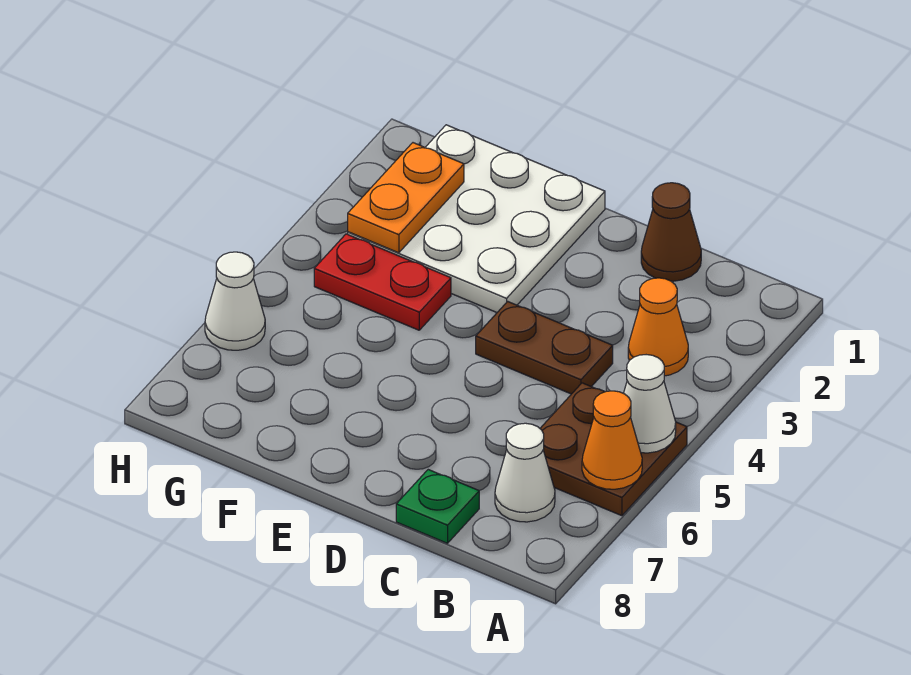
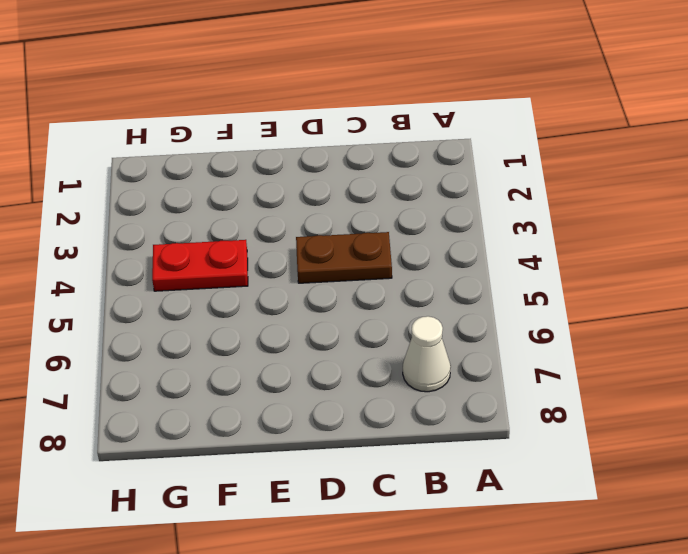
none -> brown plate A5:B6 level 1
none -> orange cone B3 level 1
none -> brown cone C1 level 1

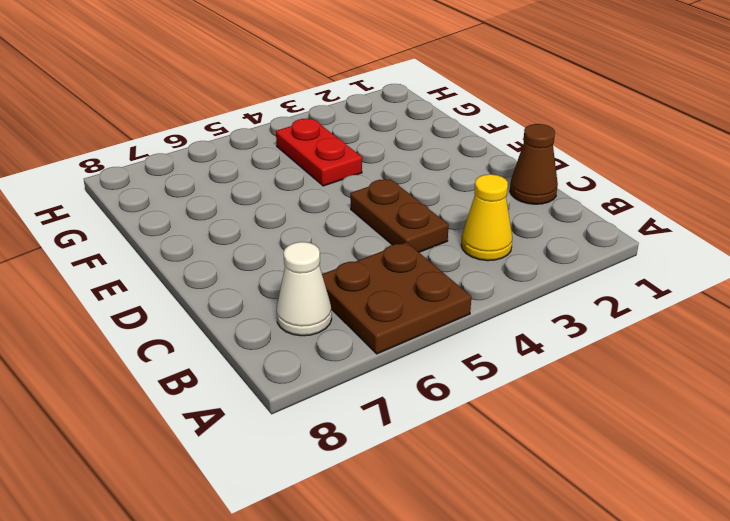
yellow cone B3 level 1 -> orange cone B3 level 1
none -> green plate C8 level 1
none -> white plate E1:G3 level 1
none -> white cone H6 level 1

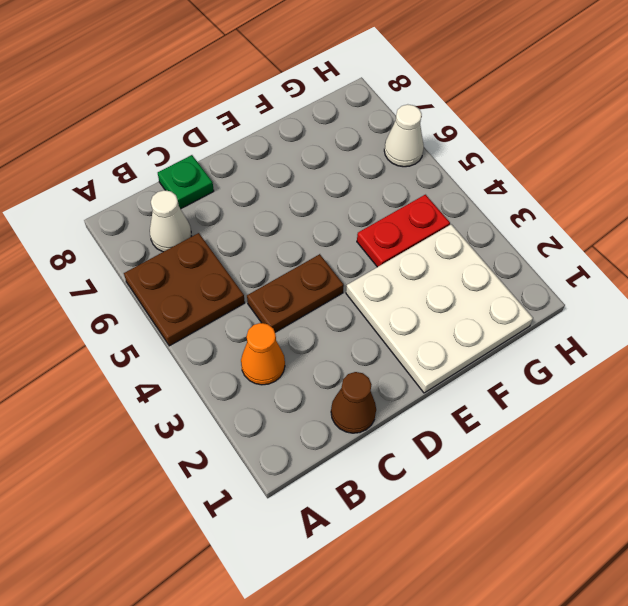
none -> white cone A5 level 2
none -> orange cone A6 level 2
none -> orange plate G2:G3 level 2

